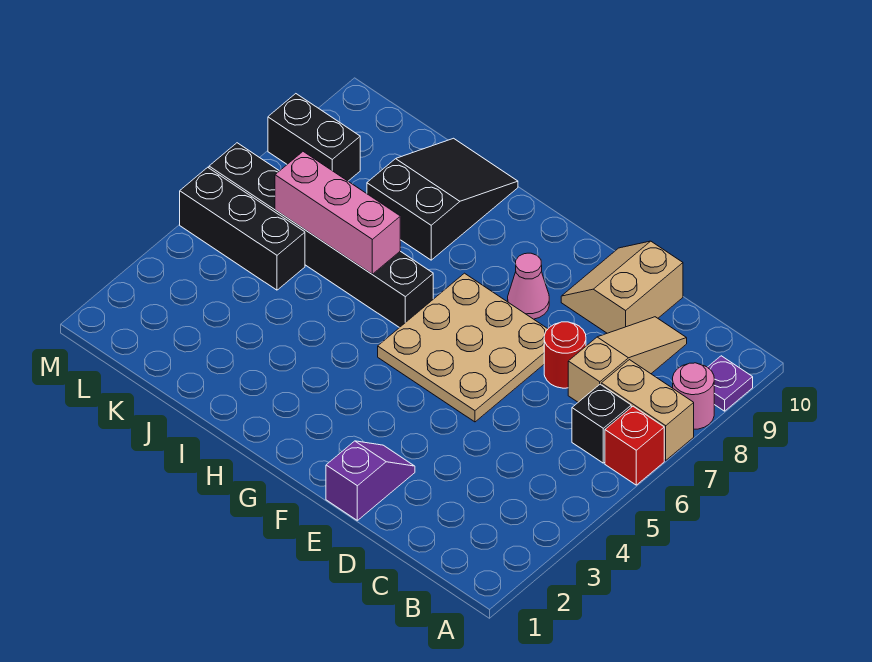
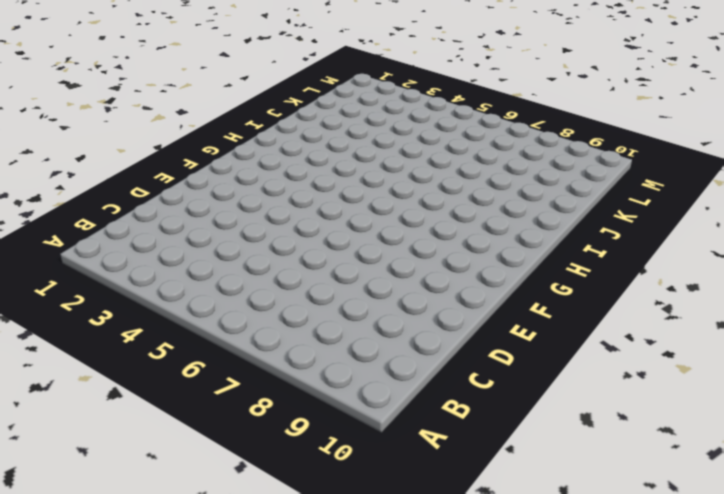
none -> red brick A6 level 1
none -> tan brick A7:B7 level 1
none -> pink round brick A8 level 1

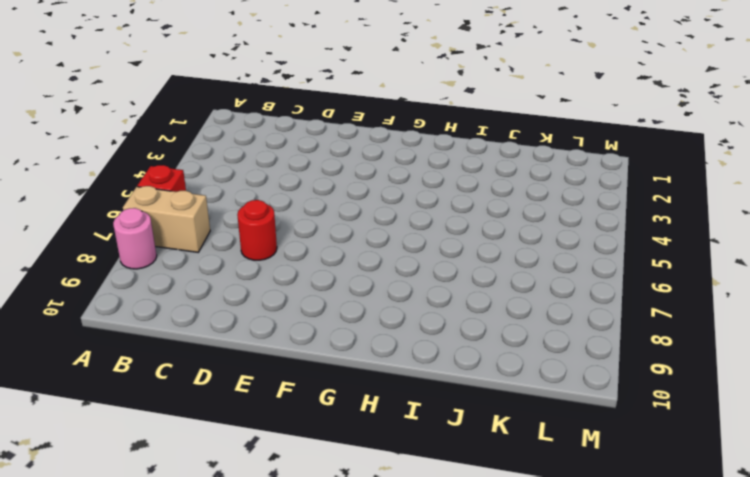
none -> purple plate A9 level 1
none -> black brick B6 level 1
none -> tan slope C7:C9 level 1 top 7

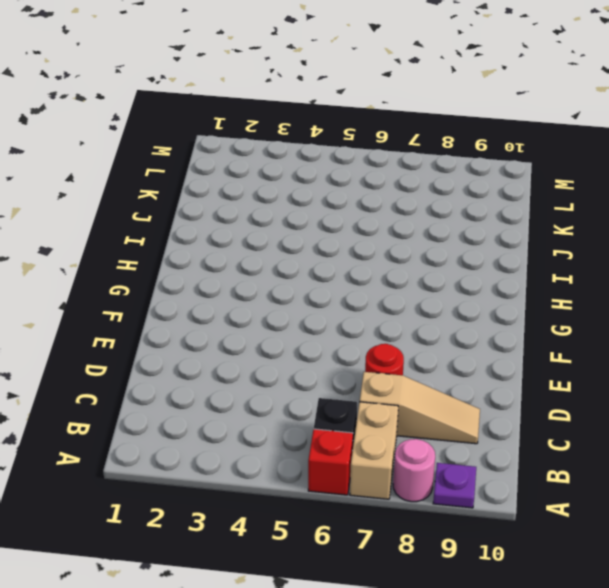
none -> tan slope D9:E10 level 1 top D
none -> purple slope E1:E2 level 1 top 1
none -> tan plate E5:G7 level 1

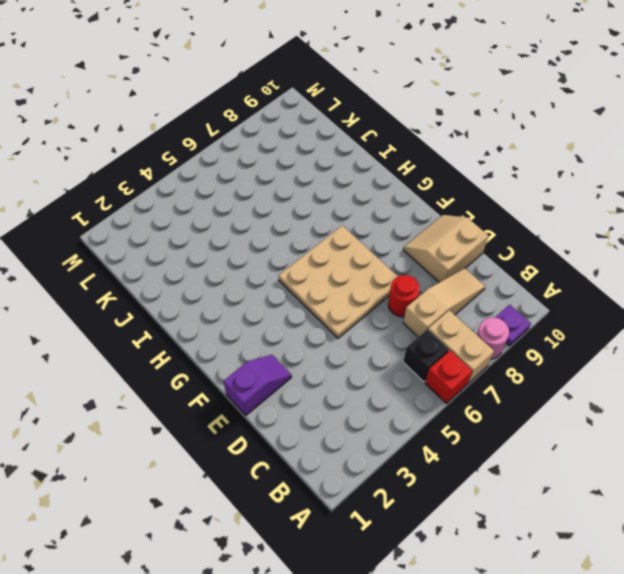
none -> pink cone F8 level 1
none -> black brick H6:M6 level 1
none -> black slope I8:J10 level 1 top 8

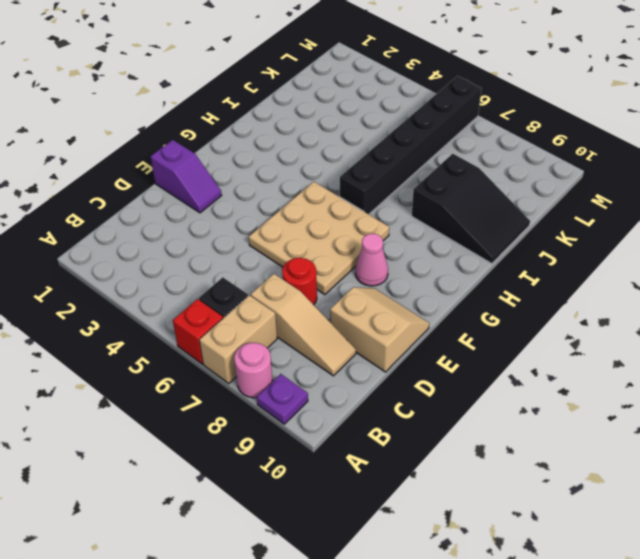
none -> black brick K5:M5 level 1
none -> black brick L8:M8 level 1
none -> pink brick I6:K6 level 2

